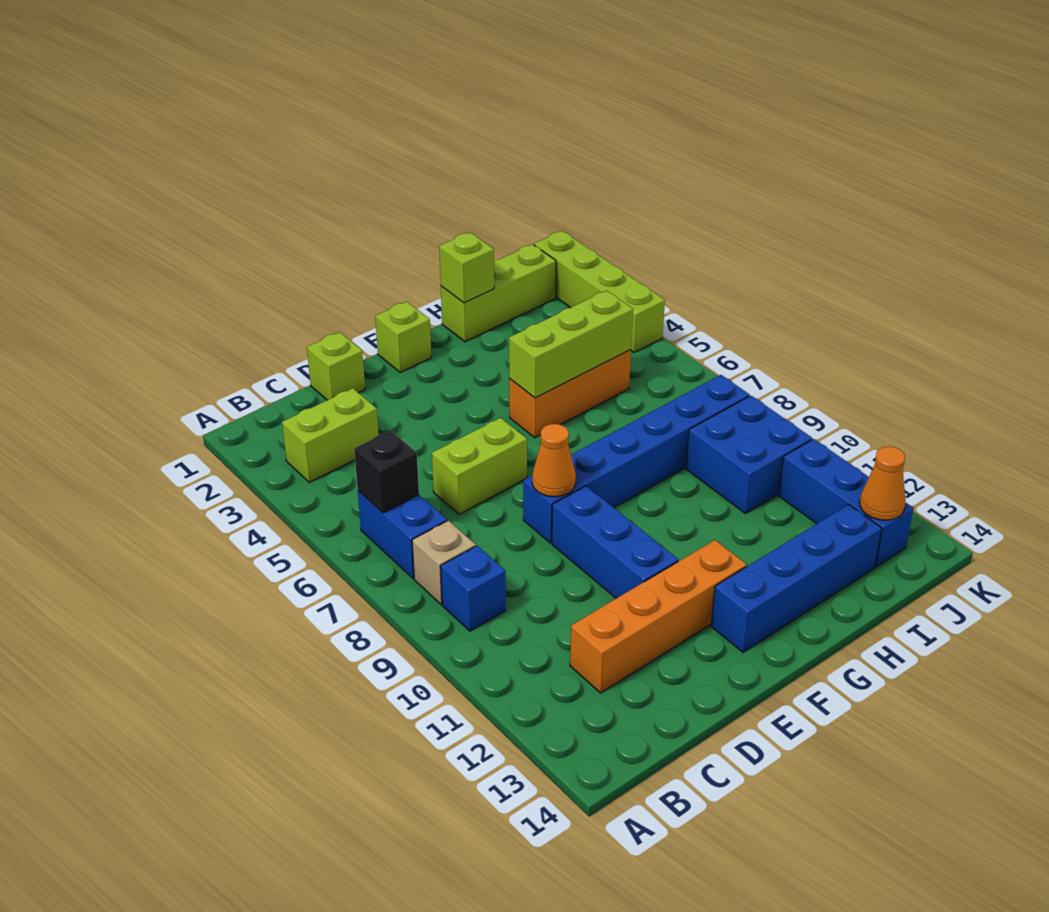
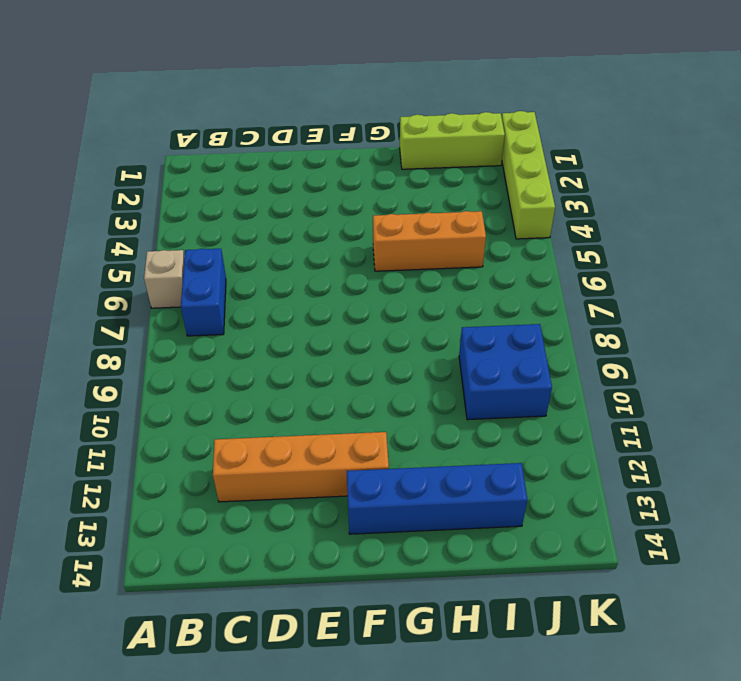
tan brick A6 level 1 -> tan brick B8 level 1
none -> lime brick B3:C3 level 1
none -> blue brick B9 level 1
none -> lime brick D1 level 1

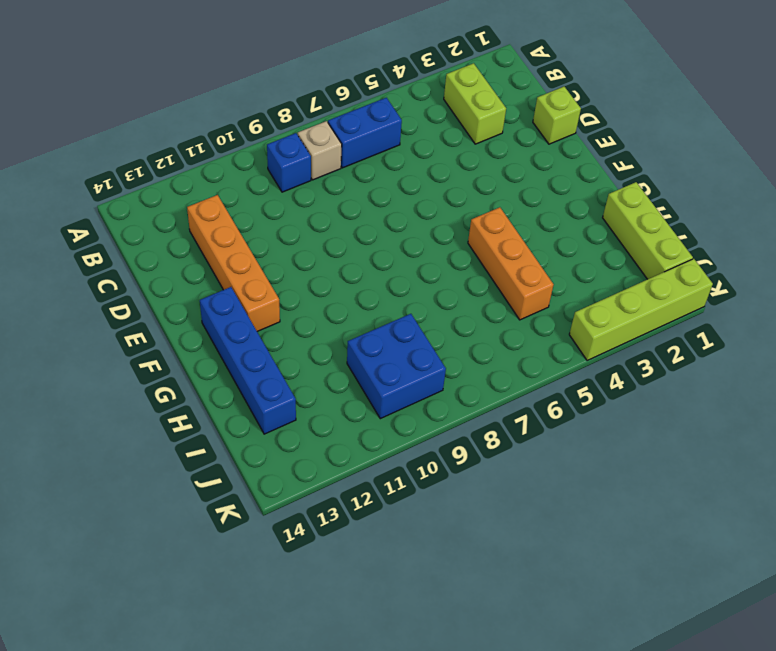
none -> lime brick D6:E6 level 1
none -> blue brick E8:J8 level 1
none -> blue brick E9:E11 level 1

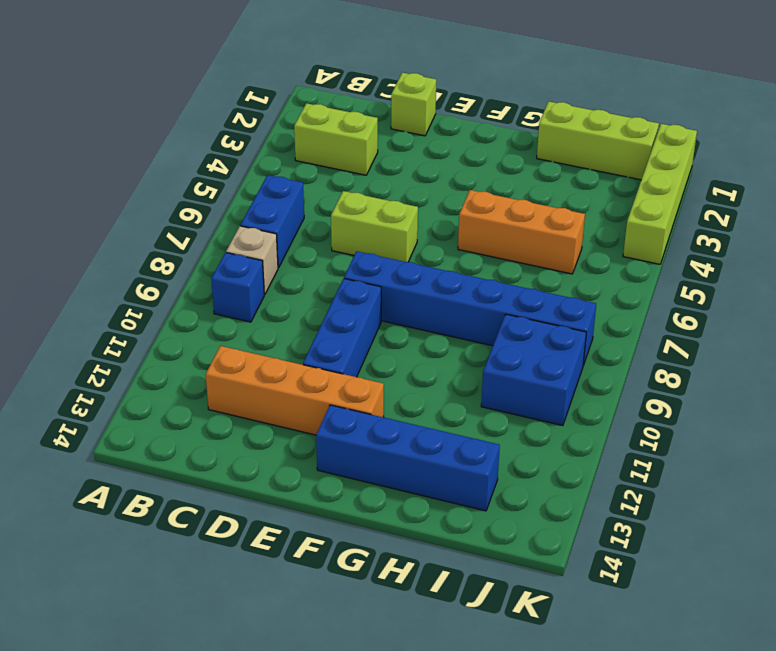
none -> lime brick F1 level 1
none -> blue brick J11:J13 level 1
none -> black brick B6 level 2

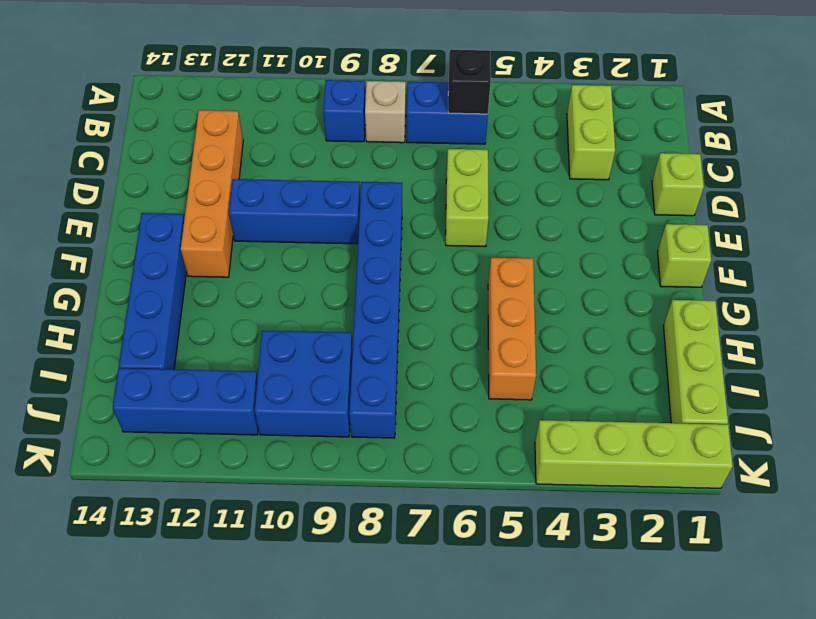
none -> orange cone E8 level 2
none -> lime brick G5:I5 level 2
none -> lime brick H1 level 2

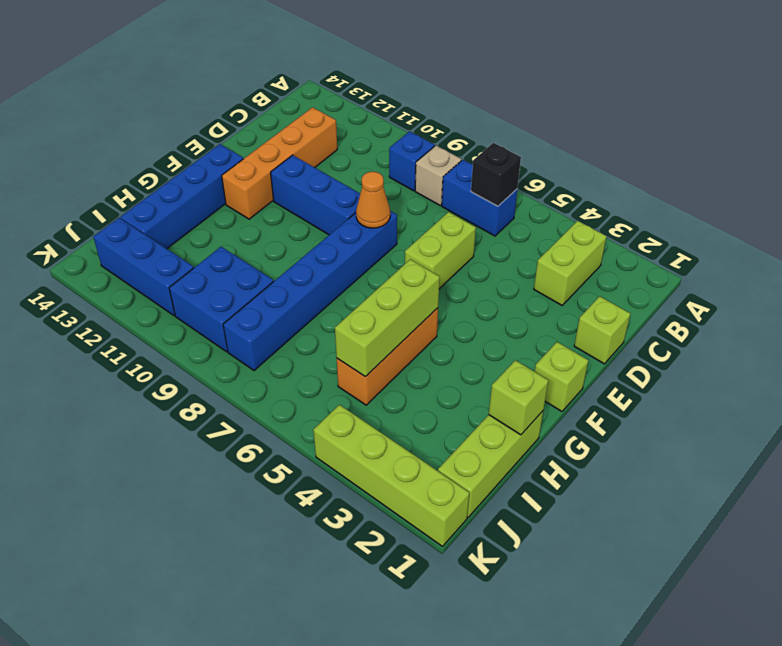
none -> orange cone J13 level 2

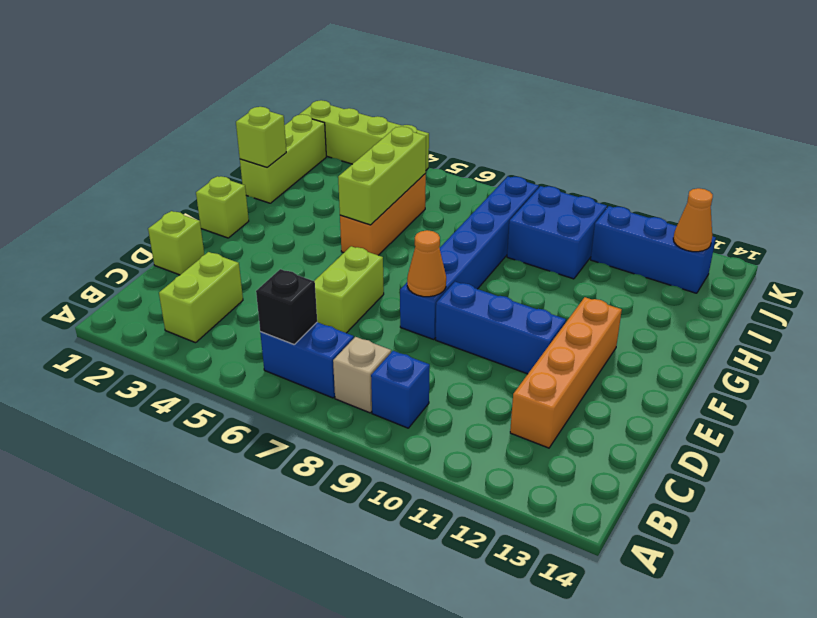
none -> blue brick F13:I13 level 1

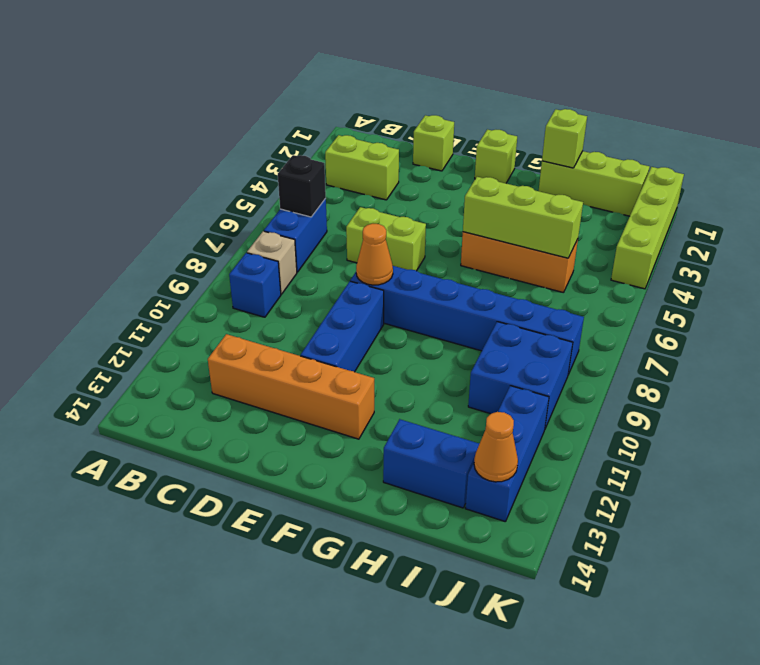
blue brick H13:I13 level 1 -> blue brick F13:I13 level 1

